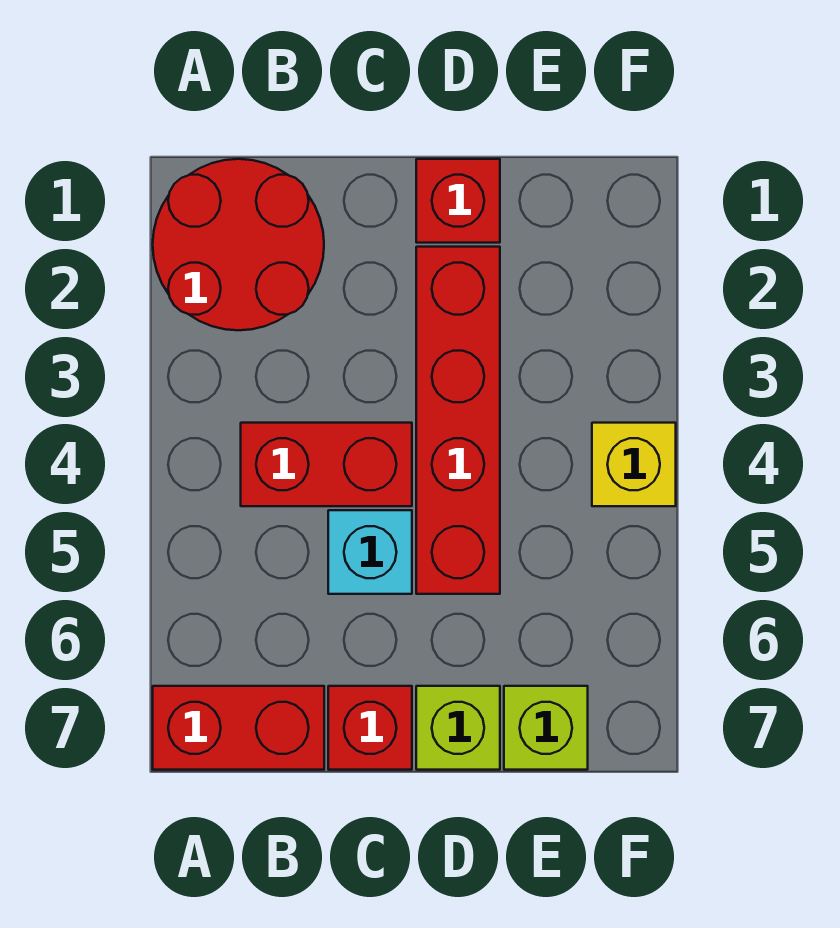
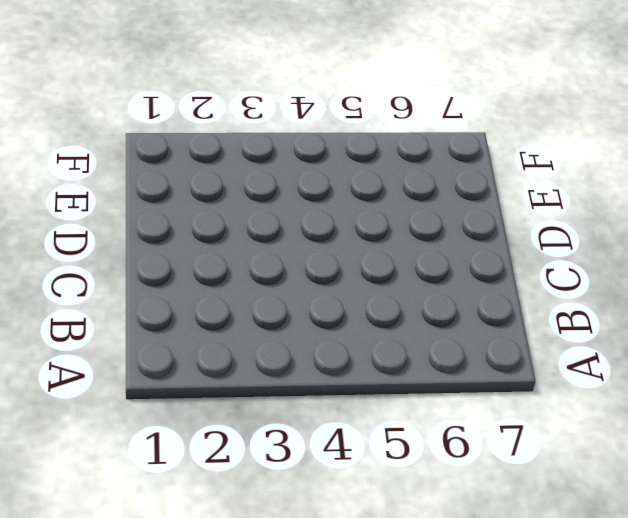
none -> red round brick A1:B2 level 1
none -> red brick A7:B7 level 1

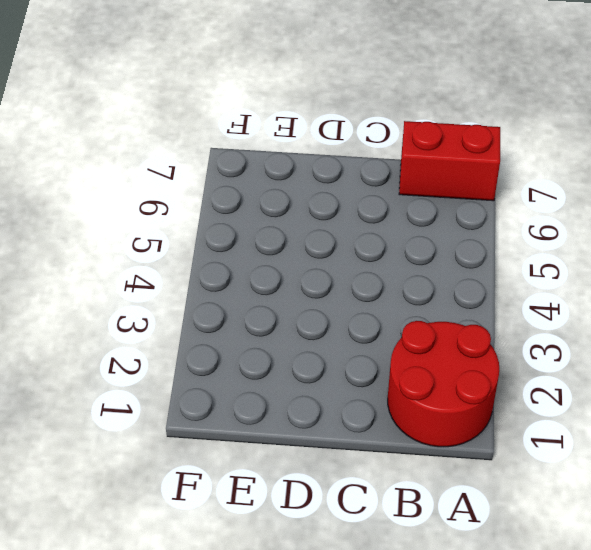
none -> red brick B4:C4 level 1
none -> cyan brick C5 level 1

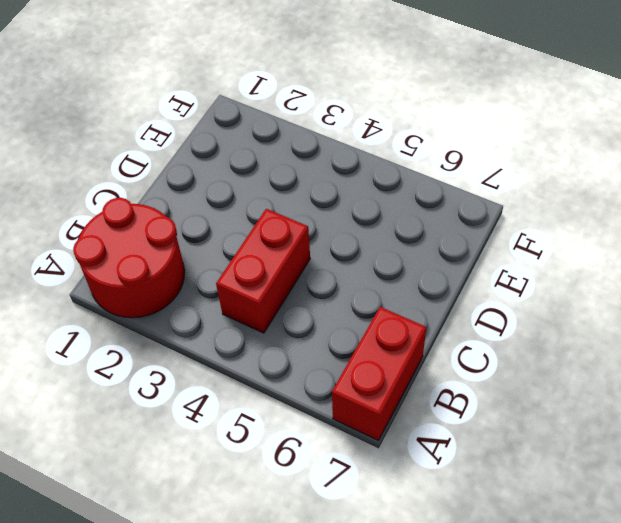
none -> cyan brick C5 level 1
none -> red brick C7 level 1

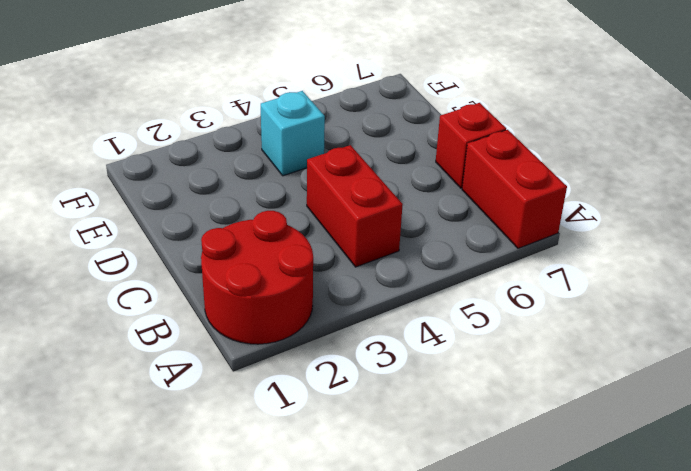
cyan brick E4 level 1 -> cyan brick C5 level 1
none -> red brick D1 level 1
none -> red brick D2:D5 level 1

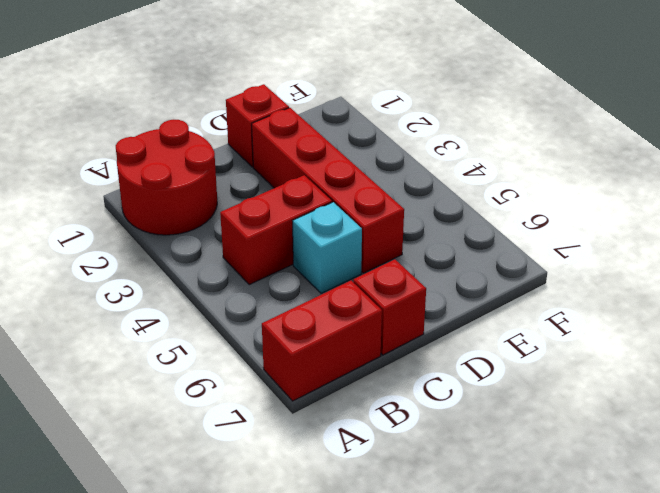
none -> lime brick D7 level 1
none -> lime brick E7 level 1

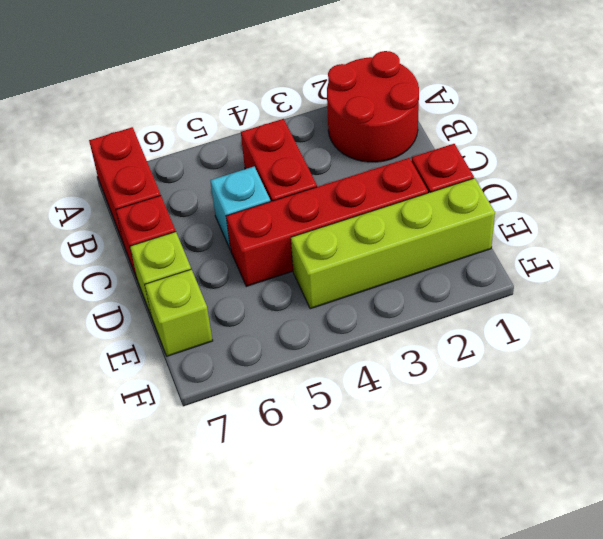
lime brick E1:E4 level 1 -> none
none -> yellow brick F4 level 1

